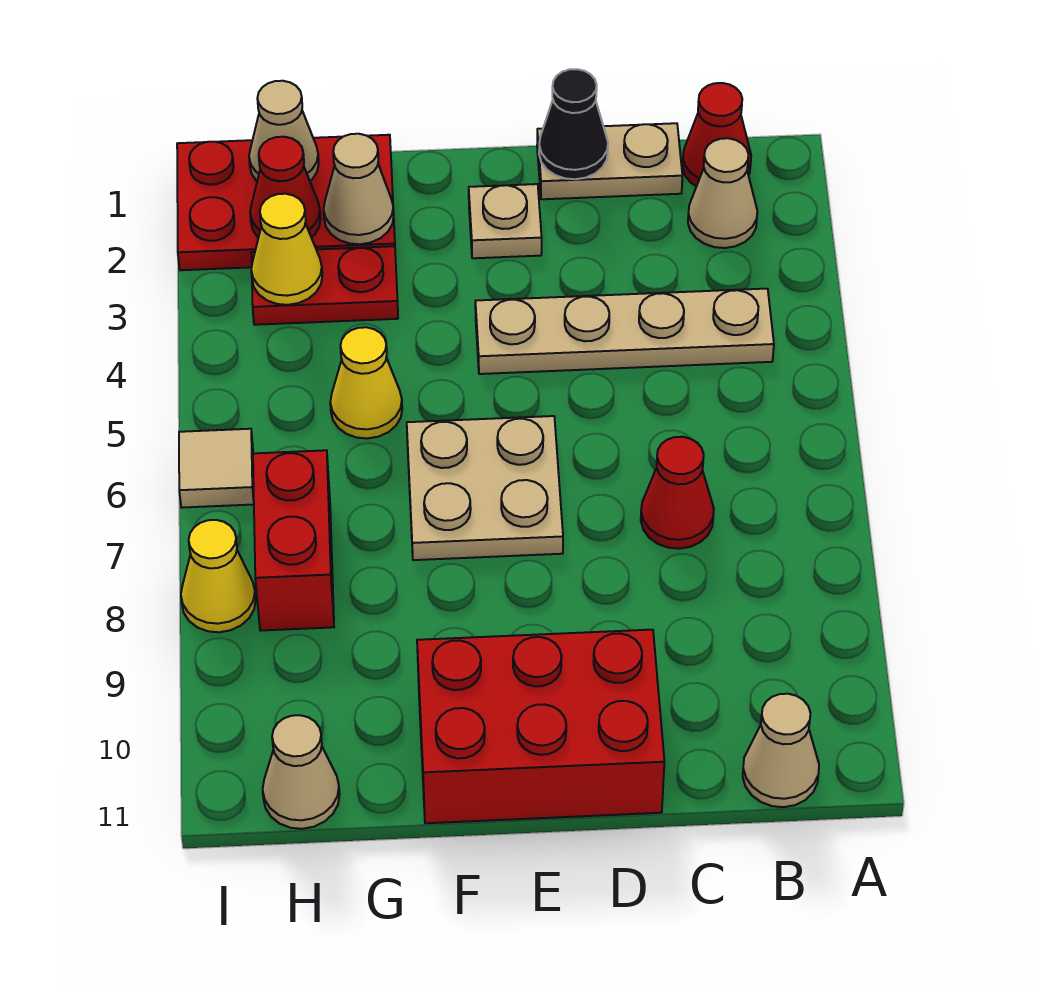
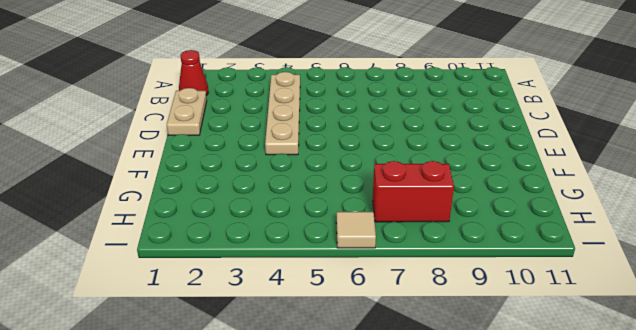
none -> tan cone B2 level 1
none -> tan cone B11 level 1
none -> red cone C7 level 1

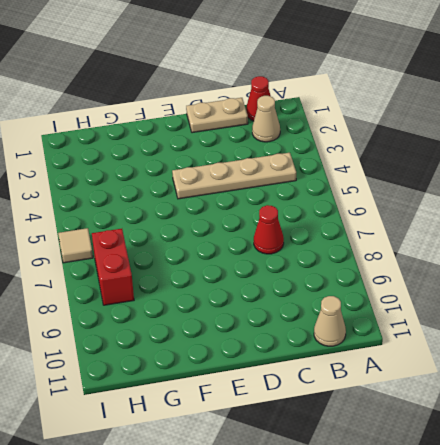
none -> red brick D10:F11 level 1
none -> tan plate E2 level 1
none -> tan plate E6:F7 level 1

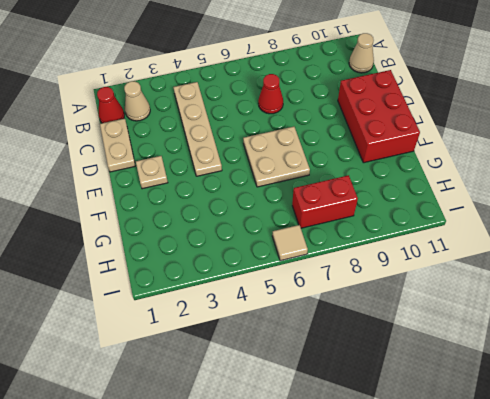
none -> red plate G1:I2 level 1
none -> red plate G3:H3 level 1
none -> yellow cone G5 level 1

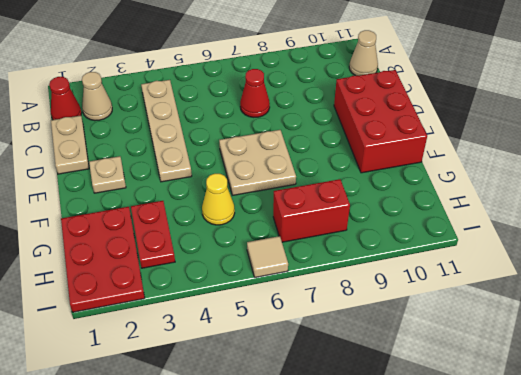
none -> tan cone H11 level 1
none -> yellow cone I8 level 1
none -> black cone D1 level 2

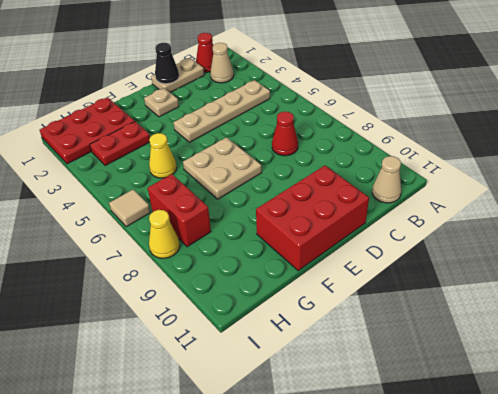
none -> tan cone H11 level 1
none -> tan cone G2 level 2
none -> tan cone H1 level 2

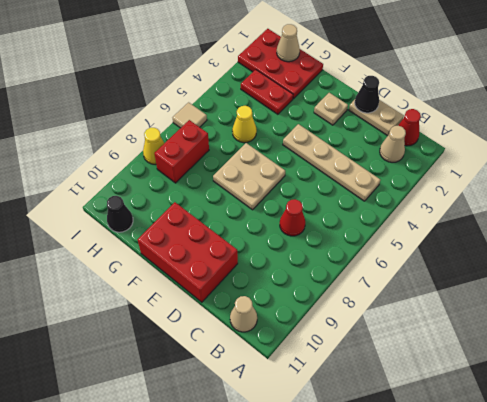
black cone H11 level 1 -> tan cone H11 level 1
none -> tan cone G2 level 2
none -> red cone H2 level 2
none -> yellow cone H3 level 2

